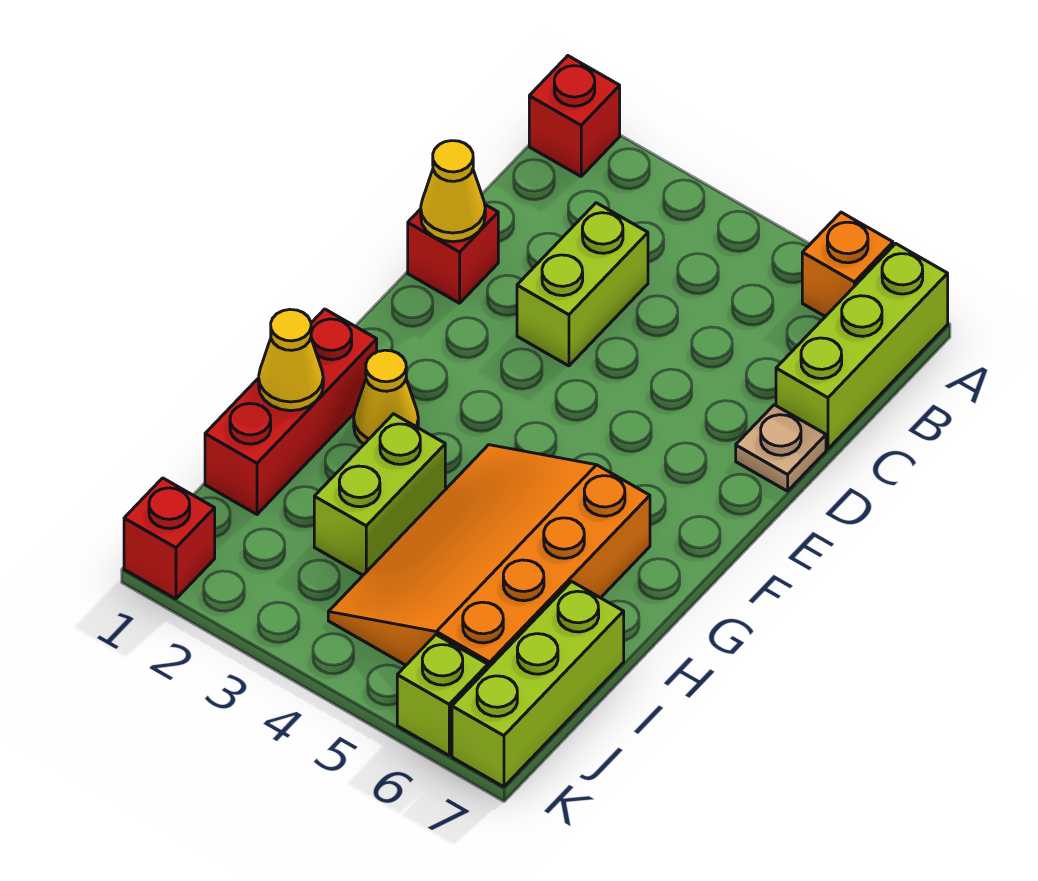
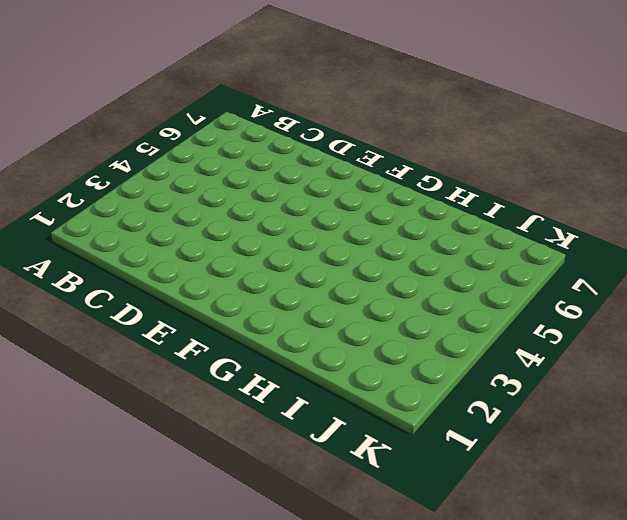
none -> red brick A1 level 1
none -> orange brick A6 level 1
none -> lime brick A7:C7 level 1

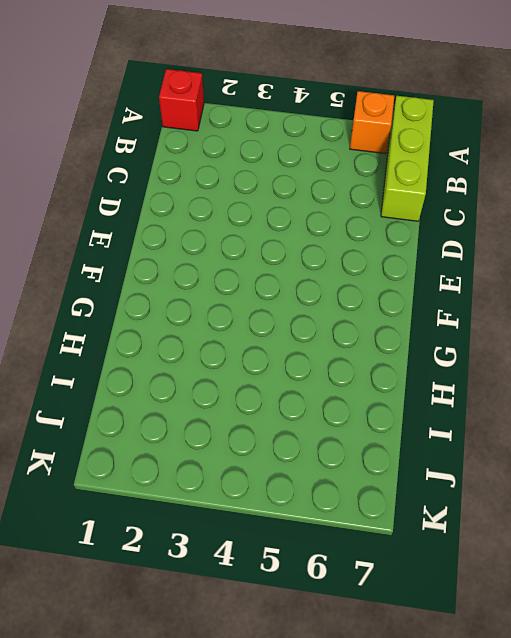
none -> lime brick C3:D3 level 1
none -> red brick D1 level 1
none -> tan plate D7 level 1

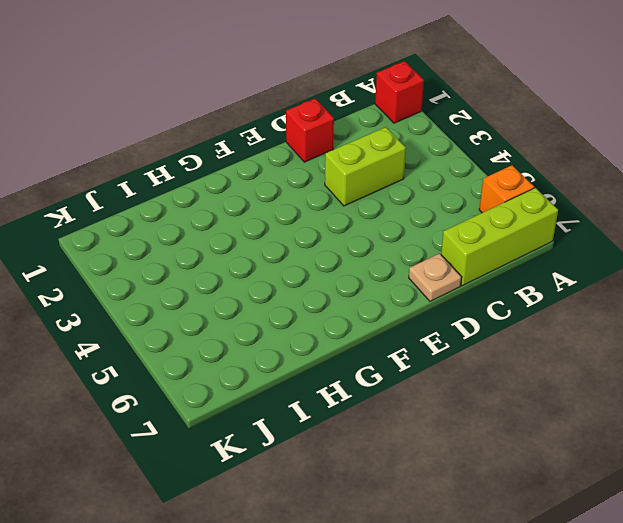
none -> red brick G1:I1 level 1
none -> yellow cone G2 level 1
none -> orange slope G4:J6 level 1 top 6

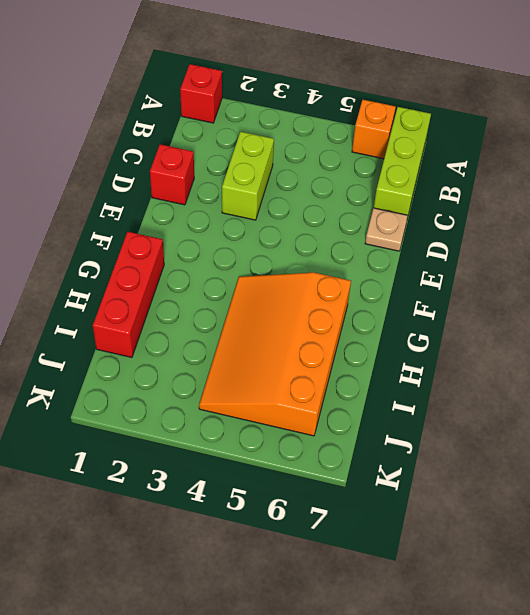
none -> yellow cone G2 level 1
none -> lime brick H3:I3 level 1
none -> lime brick I7:K7 level 1

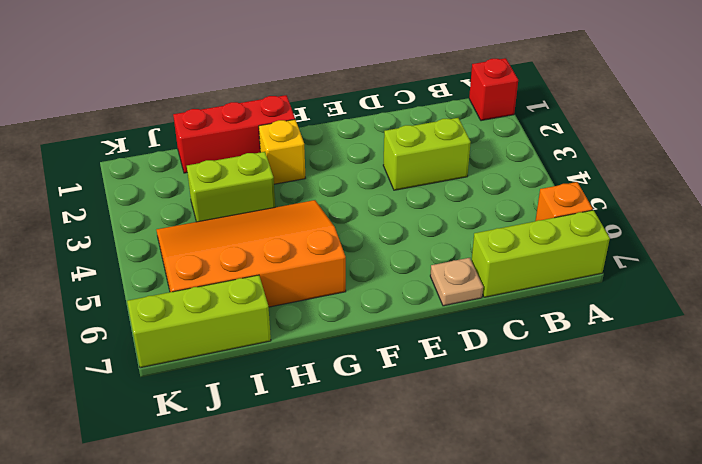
yellow brick G2 level 1 -> yellow cone G2 level 1
none -> red brick D1 level 1
none -> red brick K1 level 1
none -> lime brick K6 level 1

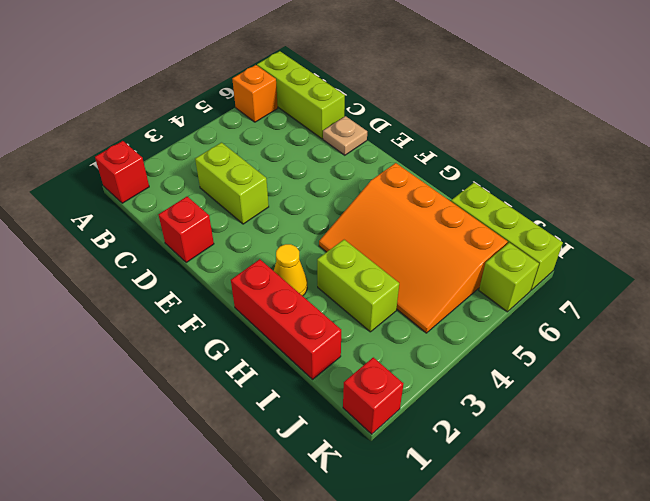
none -> yellow cone D1 level 2
none -> yellow cone H1 level 2

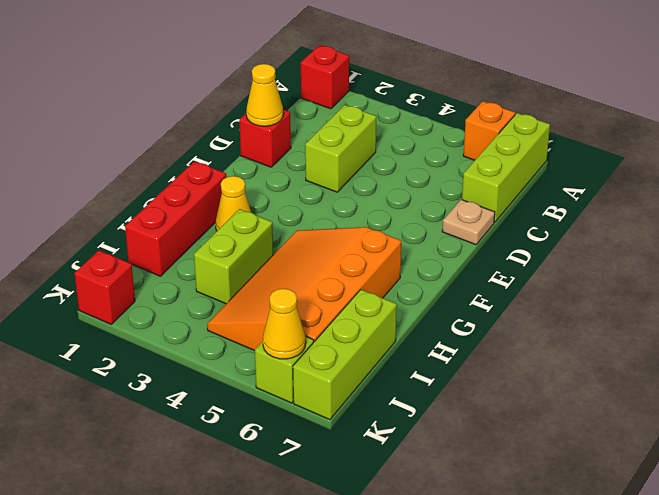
yellow cone K6 level 2 -> yellow cone H1 level 2

